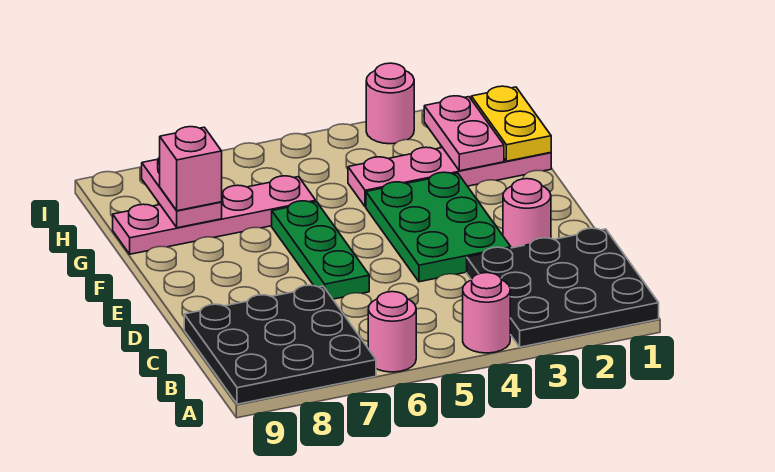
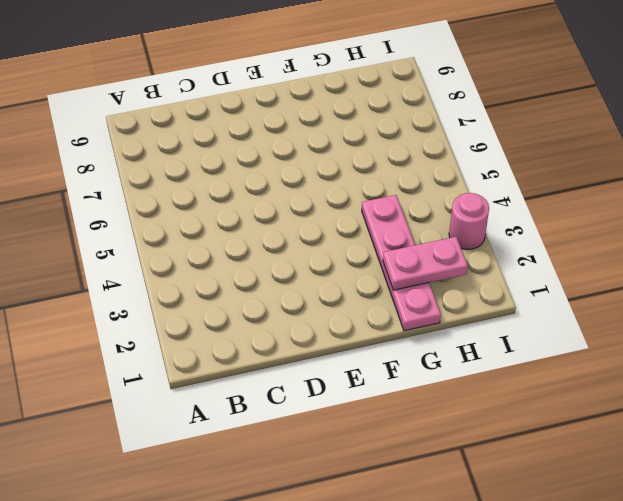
none -> black plate A1:C3 level 1
none -> pink round brick A4 level 1
none -> pink round brick A6 level 1

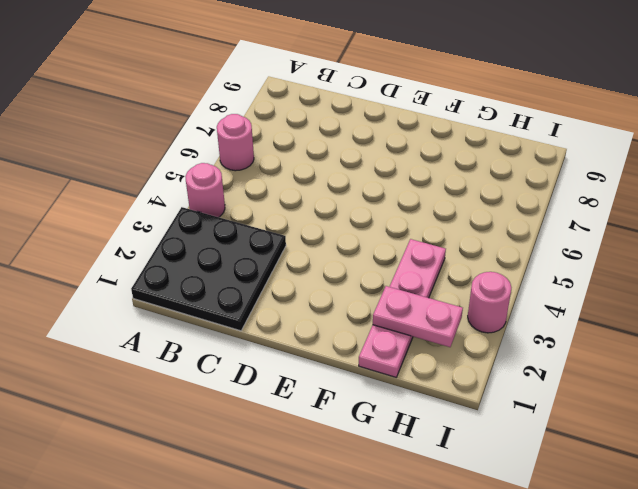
none -> black plate A7:C9 level 1
none -> pink round brick D2 level 1
none -> green plate D3:F4 level 1

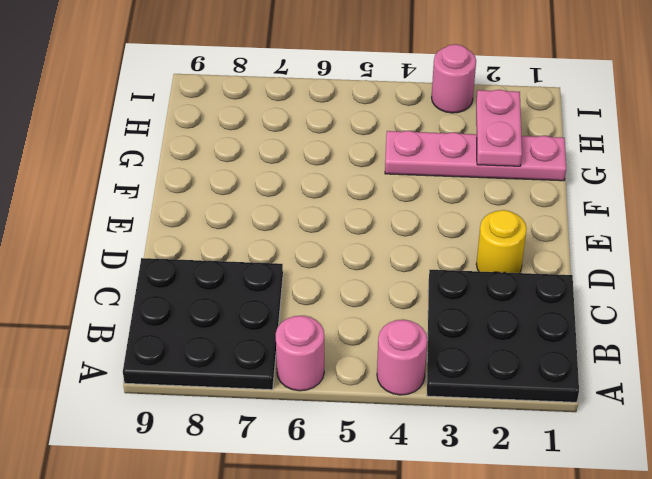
yellow round brick D2 level 1 -> pink round brick D2 level 1
none -> green plate D3:F4 level 1
none -> green plate D6:F6 level 1
none -> pink plate G6:G9 level 1

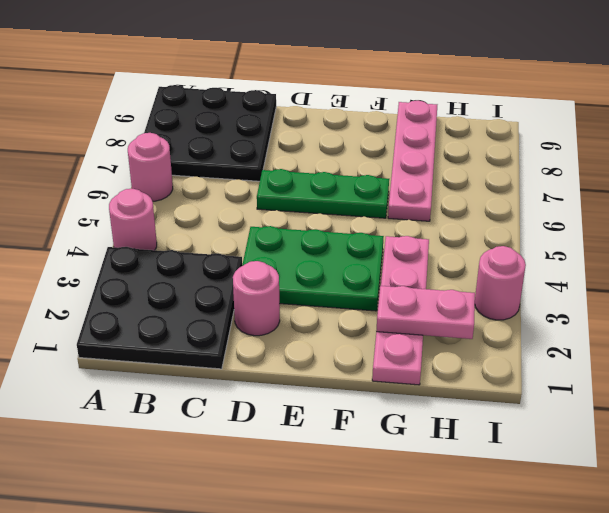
none -> yellow plate G1:H1 level 2
none -> pink plate G8:H8 level 2
none -> pink brick G8 level 3

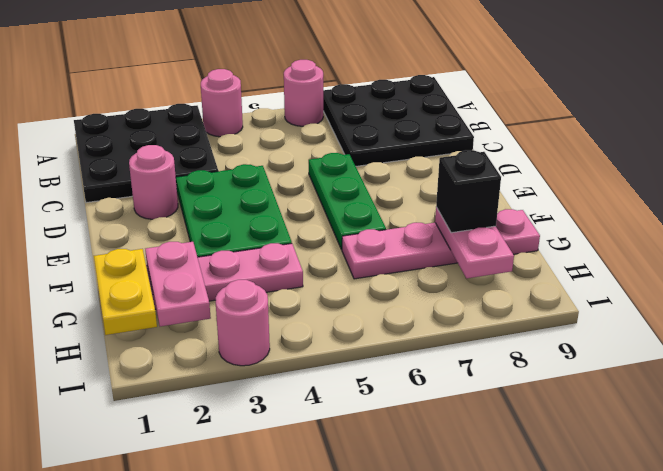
black brick G8 level 3 -> pink brick G8 level 3

